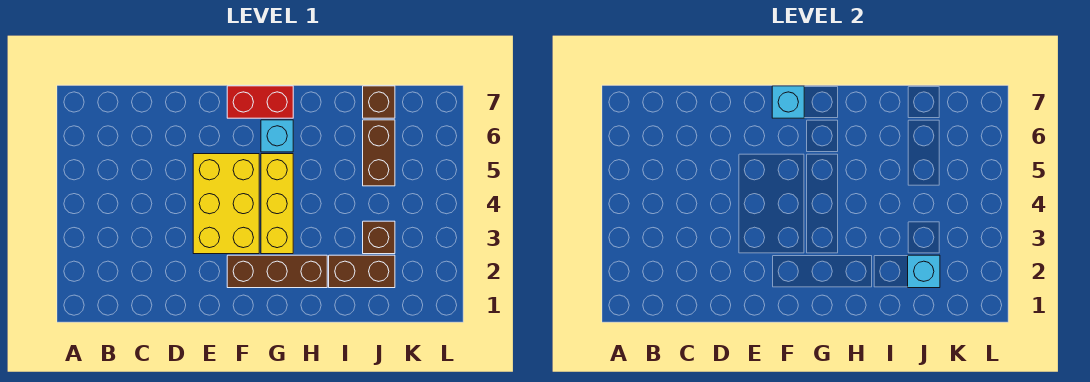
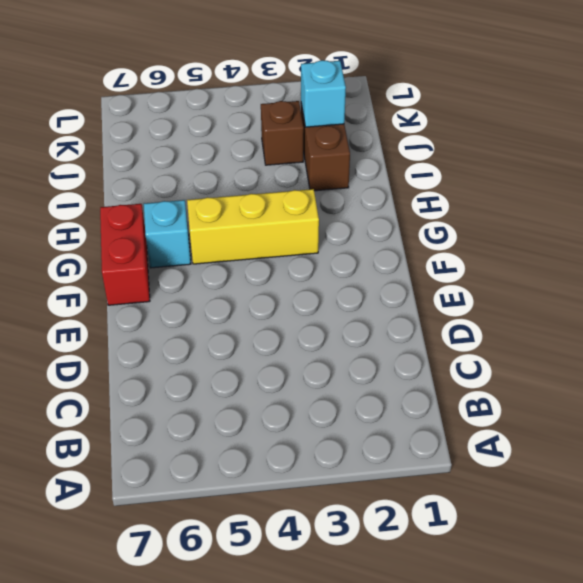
none -> yellow brick E3:F5 level 1
none -> brown brick F2:H2 level 1

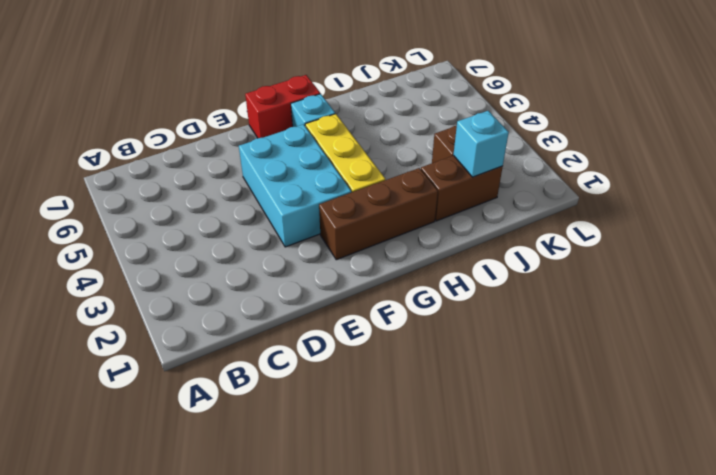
cyan brick E3:F5 level 1 -> yellow brick E3:F5 level 1
none -> brown brick J5:J6 level 1
none -> brown brick J7 level 1

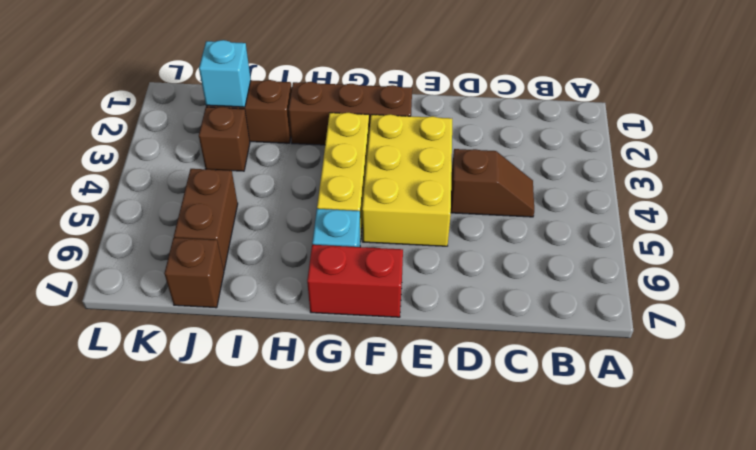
brown slope C4:D4 level 1 top D -> none
none -> cyan brick F7 level 2

